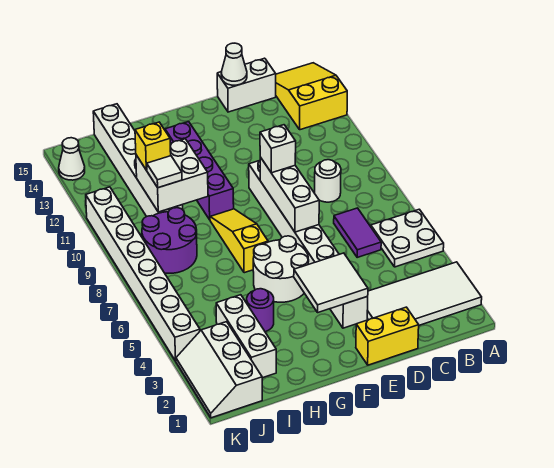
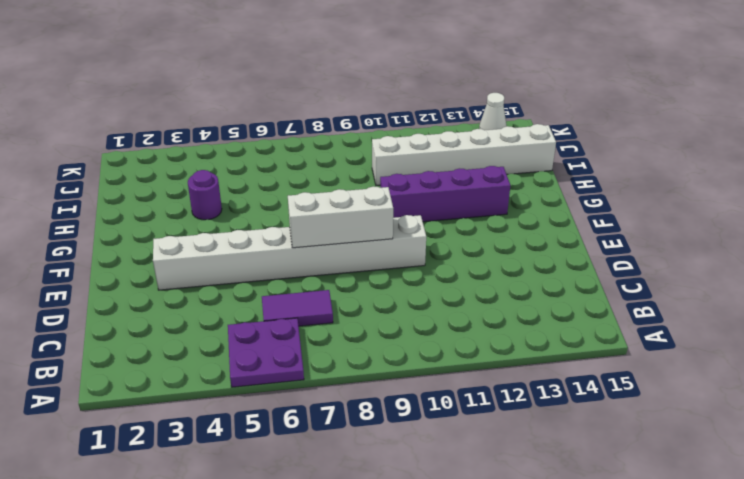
purple plate A5:B6 level 1 -> white plate A5:B6 level 1
none -> white tile A2:D3 level 1
none -> yellow slope A13:B15 level 1 top 13
none -> white round brick C9 level 1

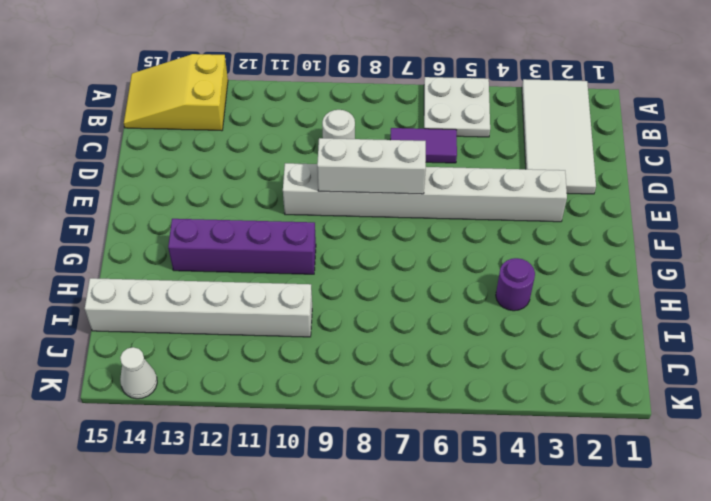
none -> white brick C15:D15 level 1
none -> yellow brick D1:E1 level 1
none -> white round brick F5:G6 level 1

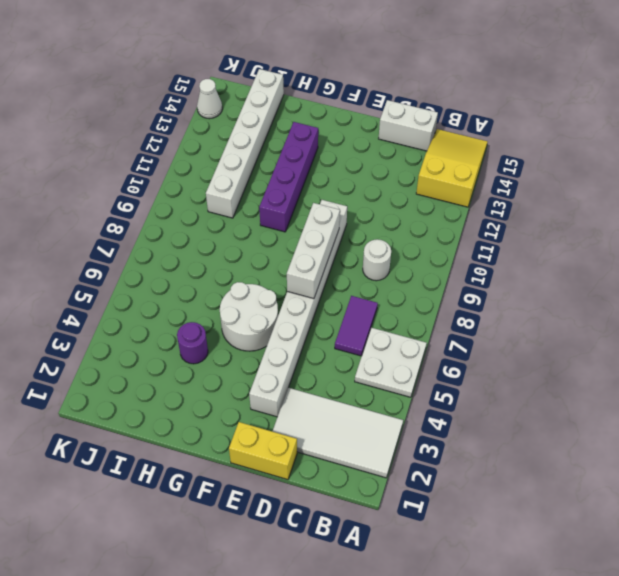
none -> yellow slope G7:G9 level 1 top 7
none -> white brick I2:I4 level 1
none -> purple round brick I8:J9 level 1

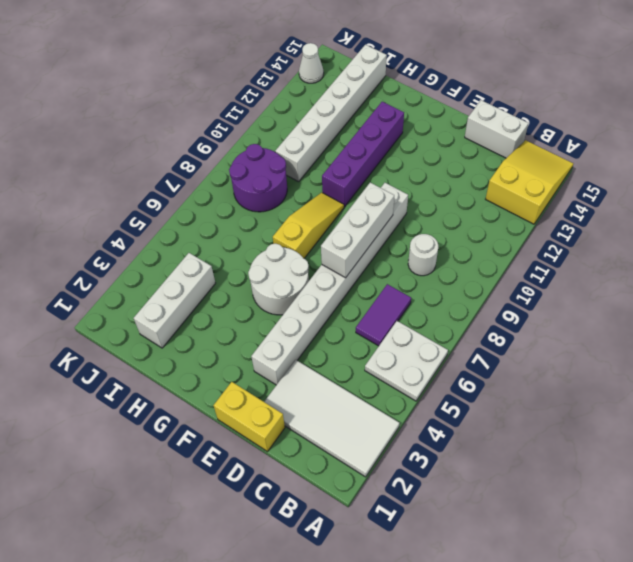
none -> purple round brick H4 level 1
none -> white slope J1:K3 level 1 top J
none -> white brick K4:K11 level 1

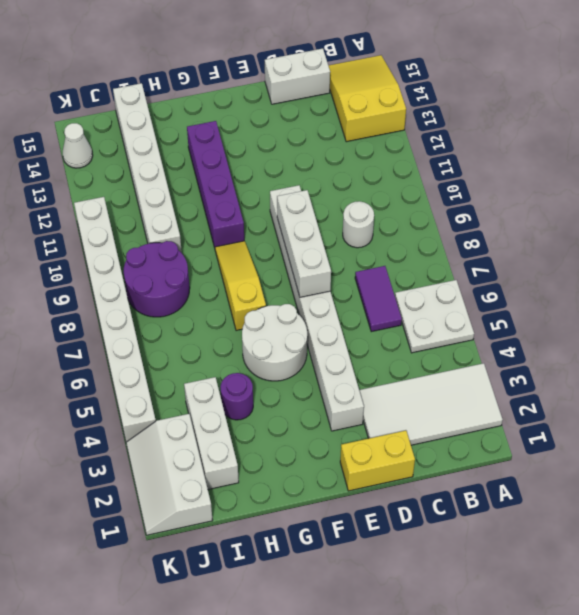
none -> white cone D15 level 2
none -> white tile E3:F4 level 2
none -> white brick H10:I11 level 2

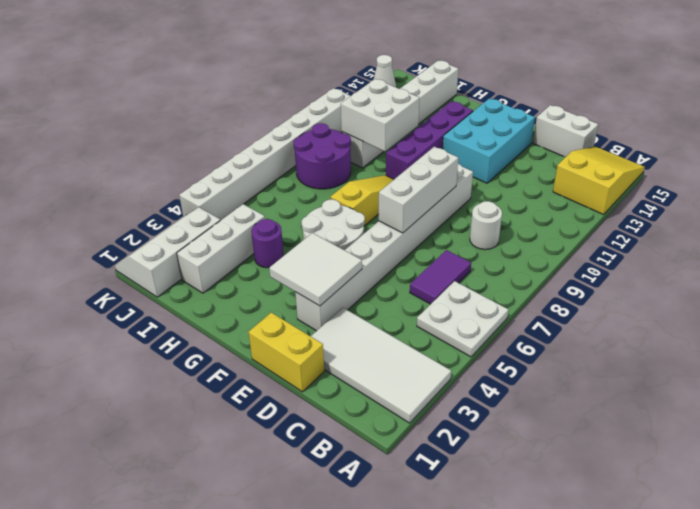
cyan brick E12:F14 level 1 -> none
none -> white cone D15 level 2
none -> white brick E9 level 3
none -> white tile I10 level 3

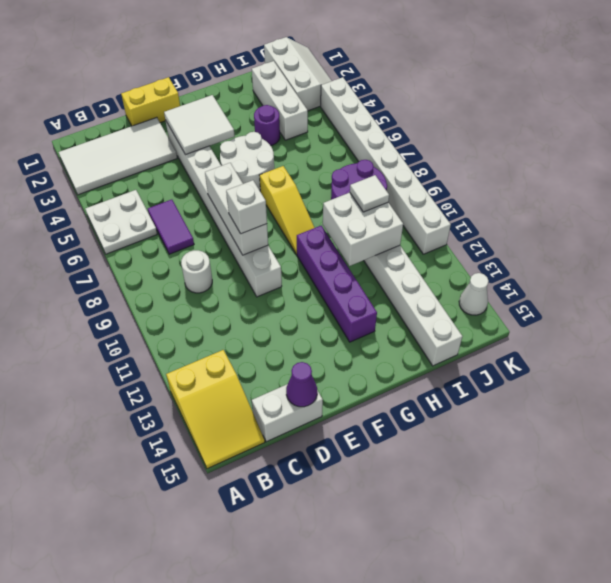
purple cone D15 level 2 -> white cone D15 level 2
none -> yellow brick I11 level 3

